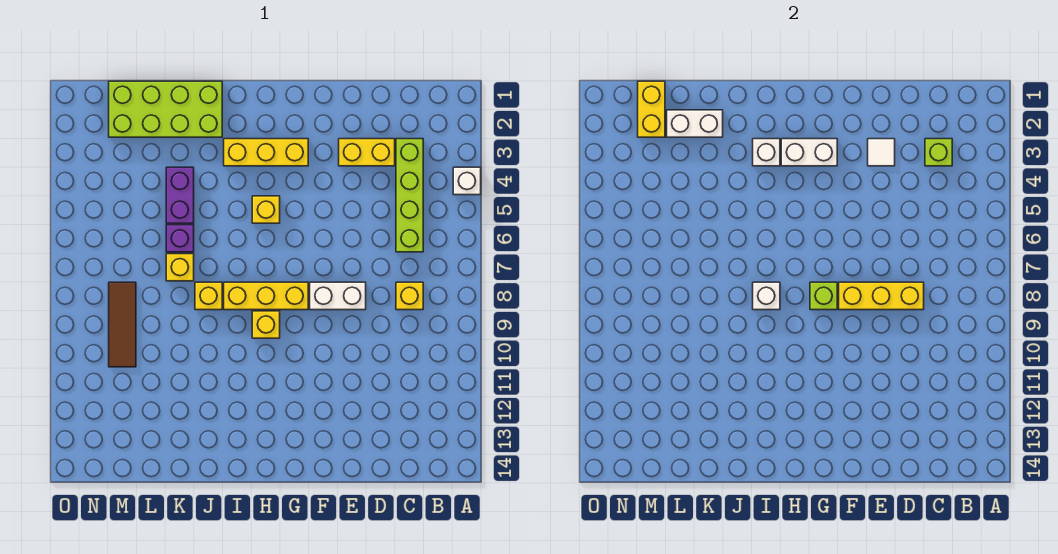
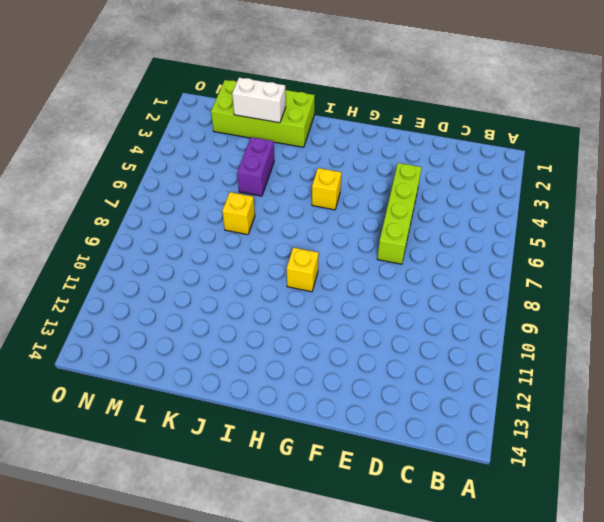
lime brick E4:E7 level 1 -> lime brick C3:C6 level 1
none -> white brick A4 level 1
none -> yellow brick C8 level 1
none -> yellow brick D3:E3 level 1

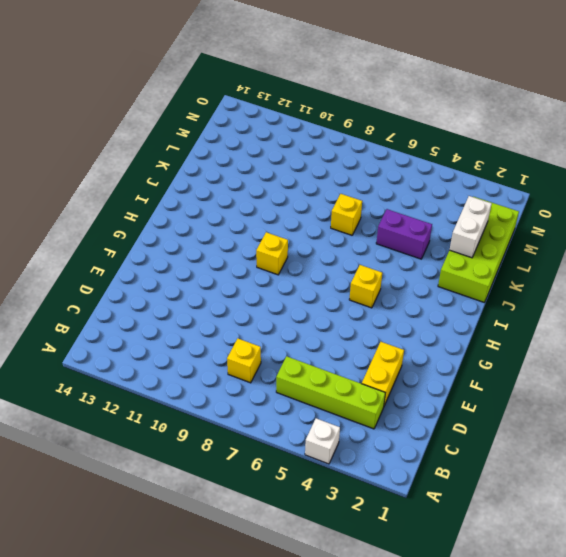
none -> white brick E8:F8 level 1
none -> yellow brick G3:I3 level 1
none -> yellow brick G8:I8 level 1

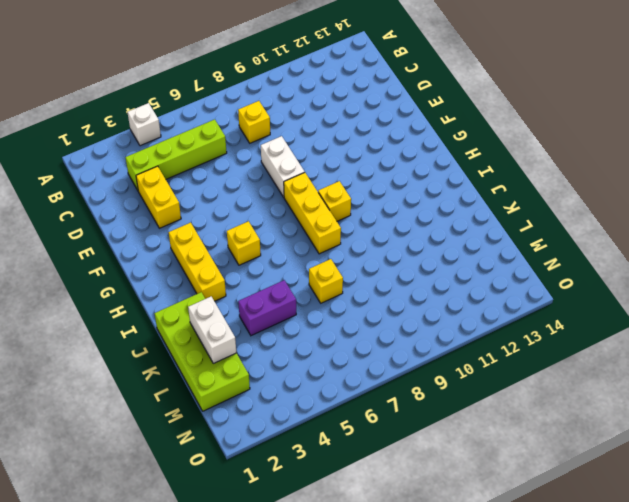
none -> yellow brick J8 level 1
none -> purple brick K6 level 1
none -> brown tile M8:M10 level 1

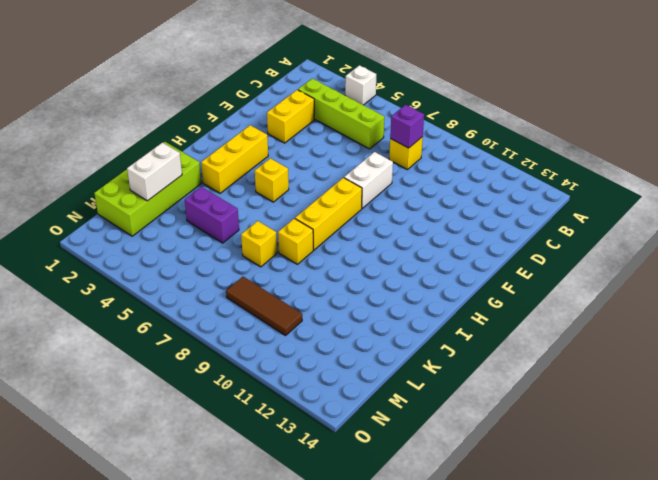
purple brick C8 level 2 -> purple brick K6 level 1
none -> yellow brick H9 level 1
none -> lime brick C3 level 2
none -> yellow brick D8:F8 level 2

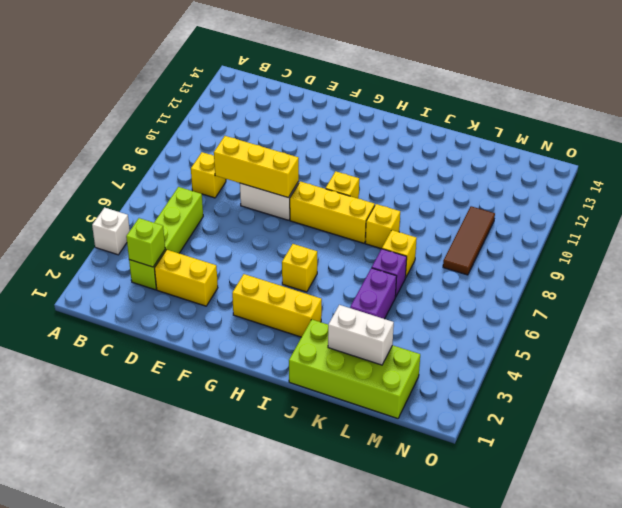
none -> white tile E3 level 2
none -> white brick G3:H3 level 2
none -> lime brick G8 level 2

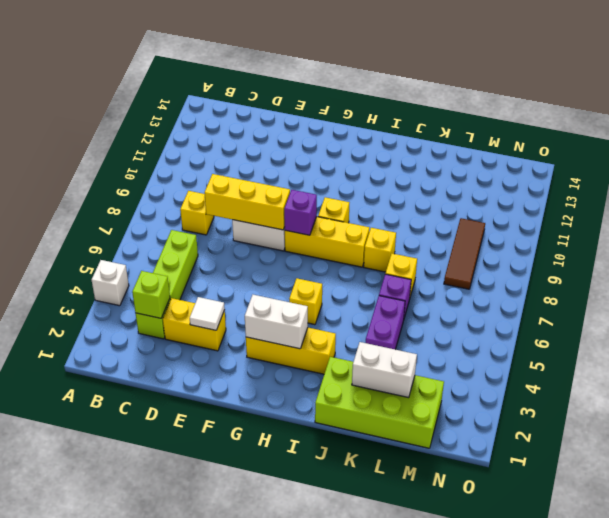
purple brick G8 level 2 -> lime brick G8 level 2
none -> white brick I3 level 2
none -> white brick I8 level 2
none -> yellow brick M1:M2 level 2

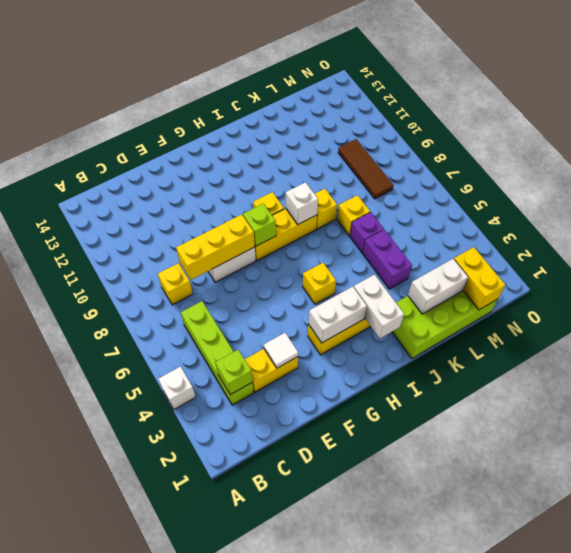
white brick I2:I3 level 2 -> white brick I3 level 2

